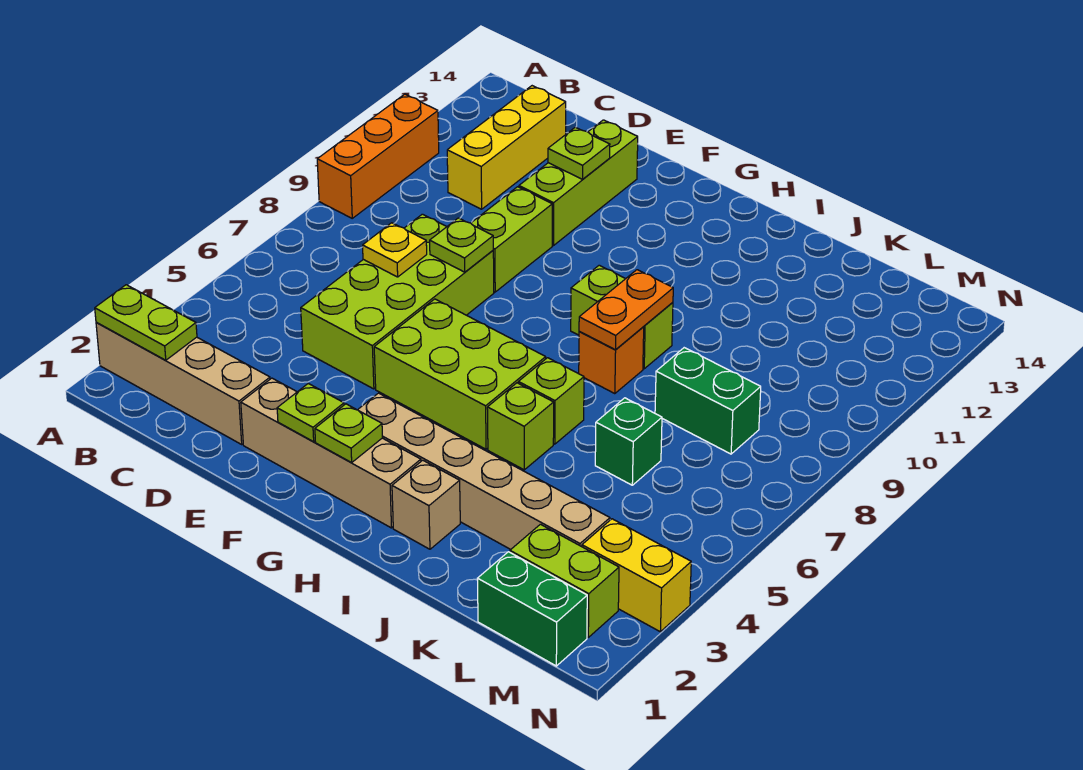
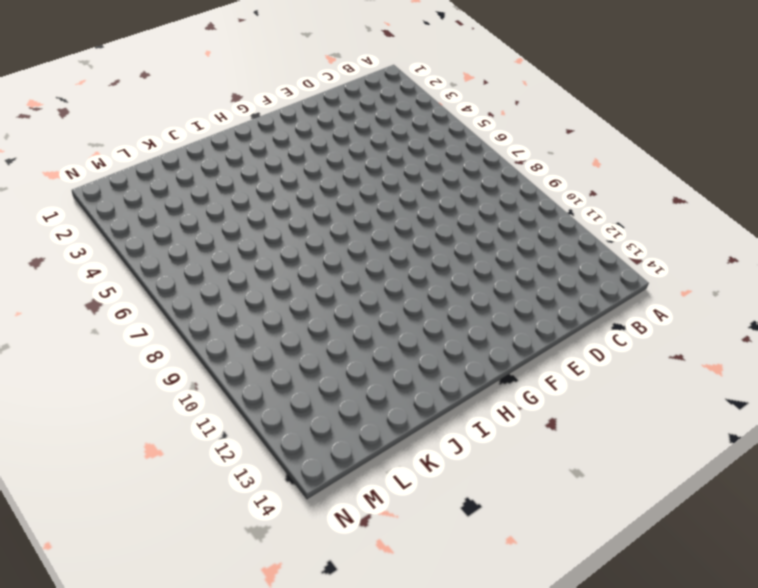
none -> tan brick A2:D2 level 1
none -> orange brick A9:A11 level 1
none -> yellow brick C11:C13 level 1

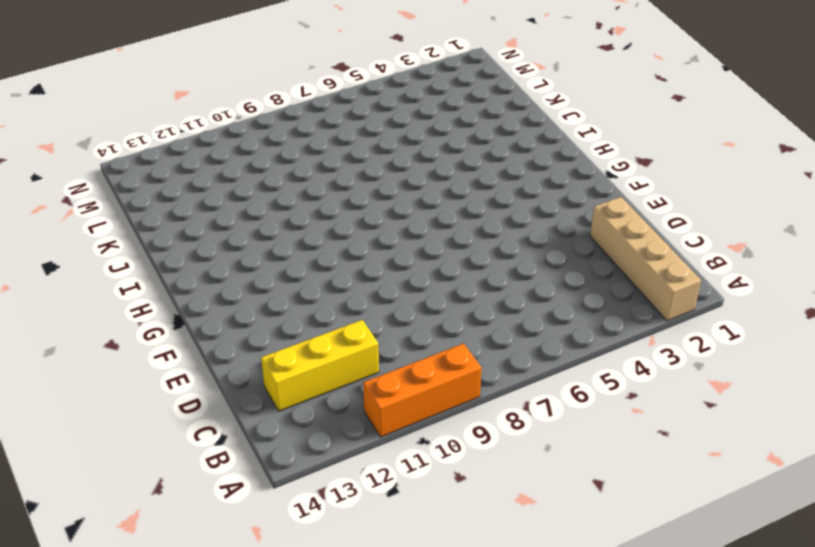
none -> lime brick D5:E8 level 1
none -> tan brick E2:H2 level 1
none -> lime brick E9:E10 level 1

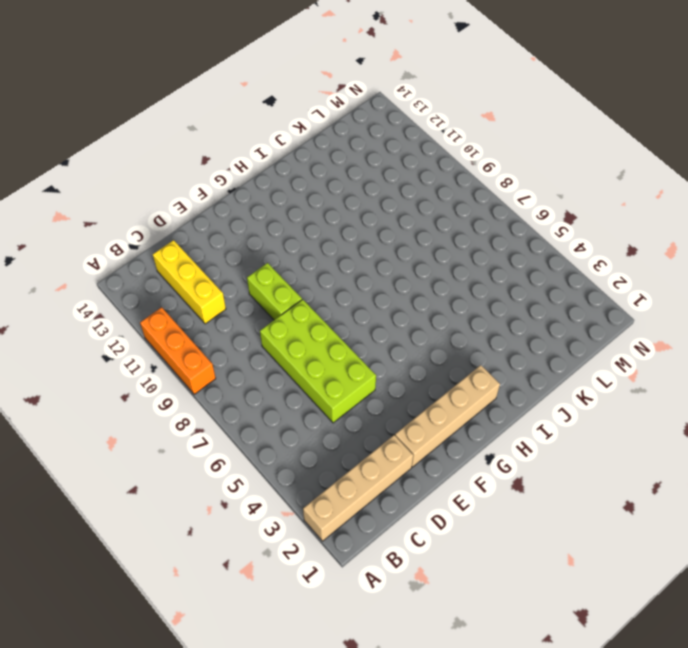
none -> lime brick E11:E13 level 1
none -> lime brick F5:H6 level 1
none -> tan brick G3:L3 level 1

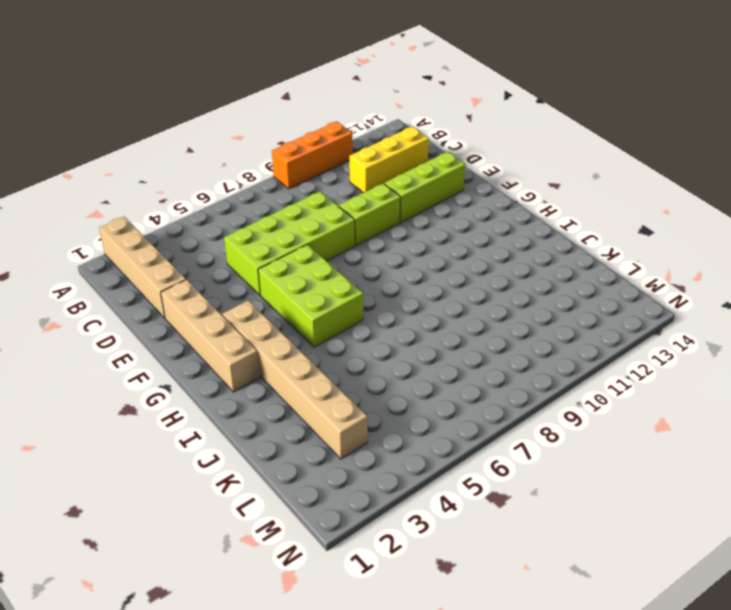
none -> lime brick H9:I9 level 1
none -> tan brick I2 level 1
none -> lime brick I5 level 1

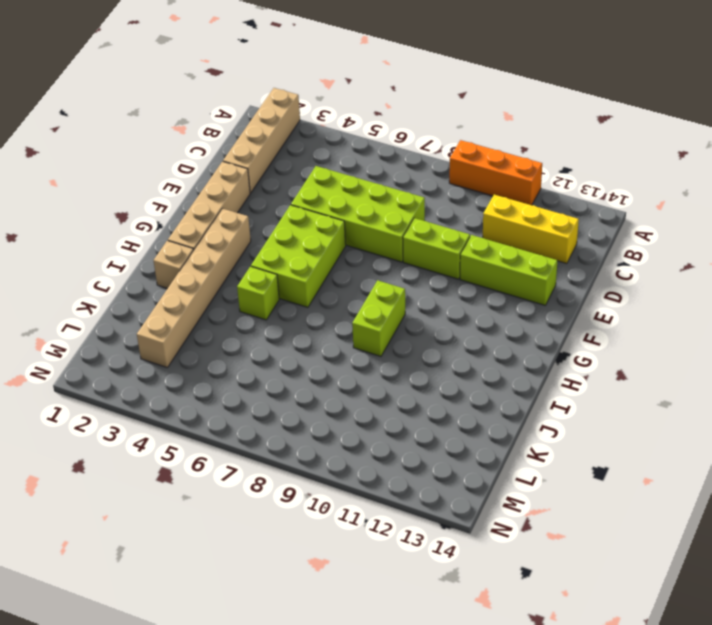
none -> lime brick I6 level 1
none -> orange brick I8 level 1
none -> green brick K6 level 1

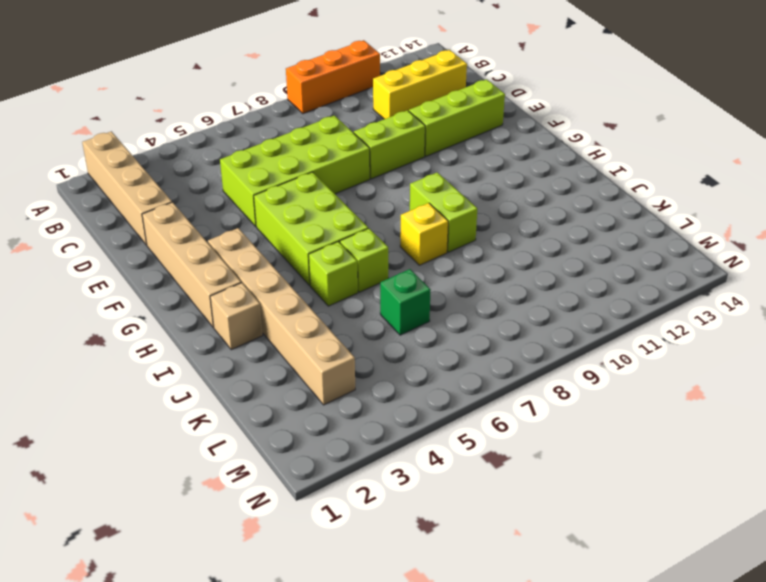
yellow brick I8 level 1 -> orange brick I8 level 1
none -> green brick K8:L8 level 1
none -> green brick L1:M1 level 1
none -> lime brick L2:M2 level 1

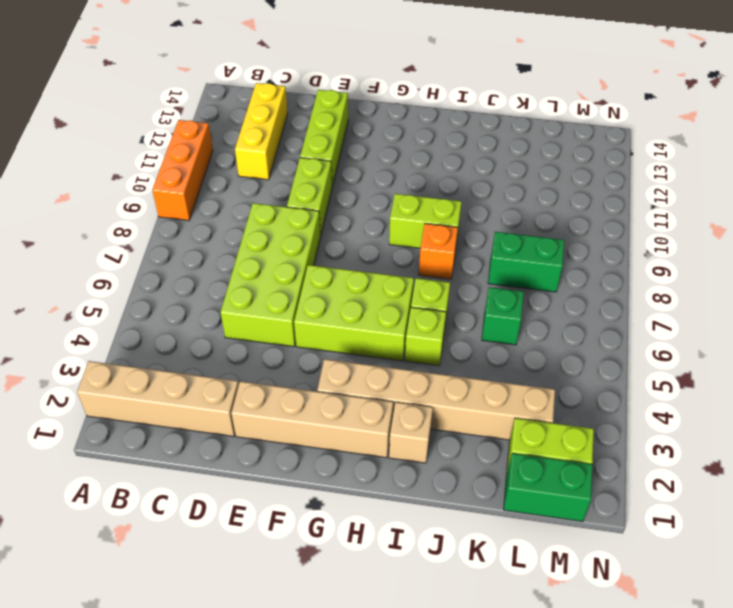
none -> yellow brick M3:N3 level 1
none -> lime plate A2:B2 level 2
none -> yellow plate D7 level 2

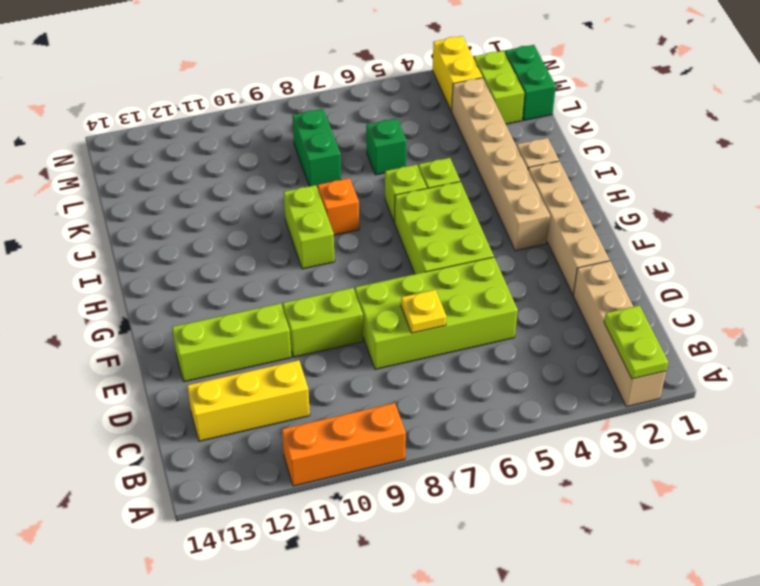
none -> lime plate E8 level 2
none -> lime plate E12 level 2
none -> lime plate F2 level 2

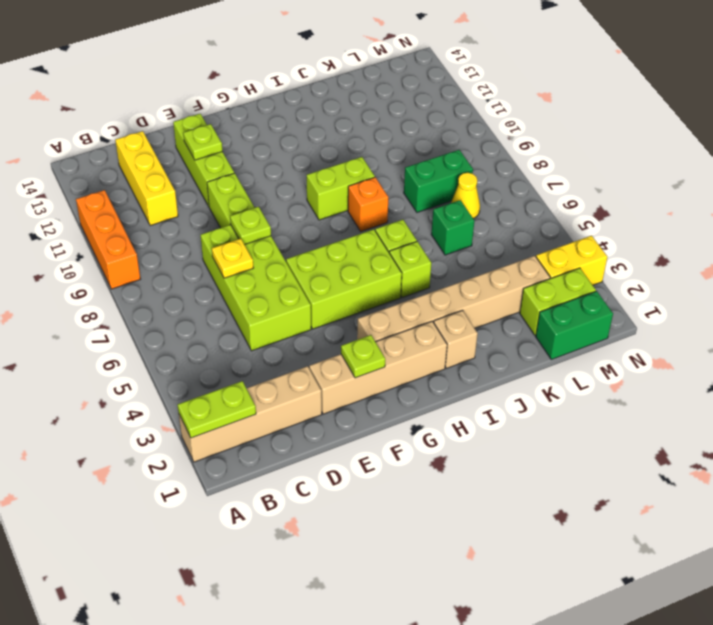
yellow cone L7 level 1 -> none
none -> lime plate G2 level 2
none -> orange plate I8:I9 level 2

